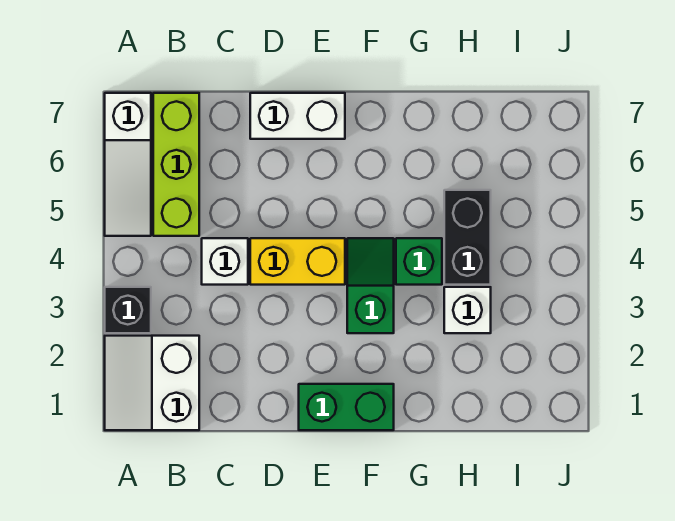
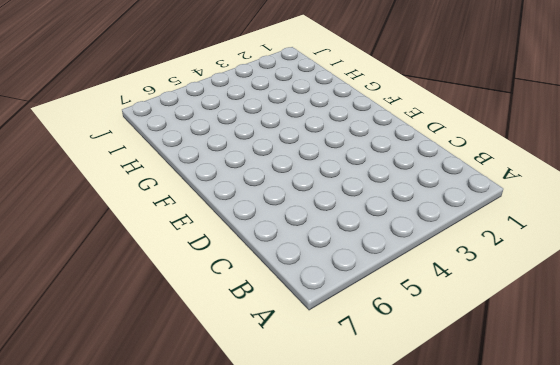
none -> white slope A1:B2 level 1 top B
none -> black brick A3 level 1
none -> white slope A5:A7 level 1 top 7

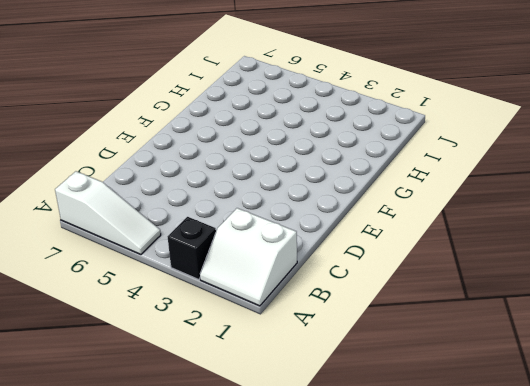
none -> lime brick B5:B7 level 1
none -> white brick C4 level 1
none -> yellow brick D4:E4 level 1

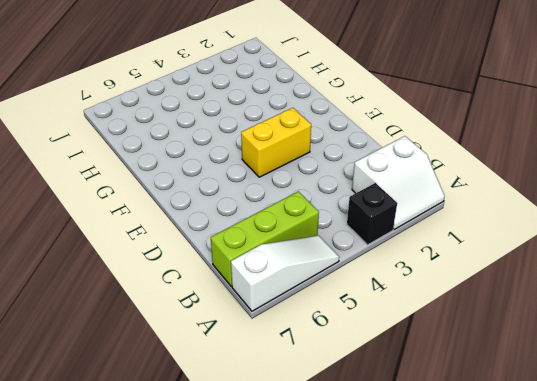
yellow brick E3:E4 level 1 -> yellow brick D4:E4 level 1
none -> white brick C4 level 1
none -> white brick D7:E7 level 1
none -> green brick E1:F1 level 1

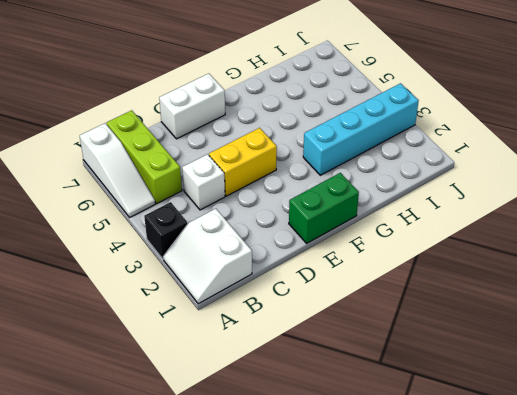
cyan brick G3:J3 level 1 -> white brick H3 level 1
none -> green slope F3:F4 level 1 top 3
none -> green brick G4 level 1
none -> black brick H4:H5 level 1

